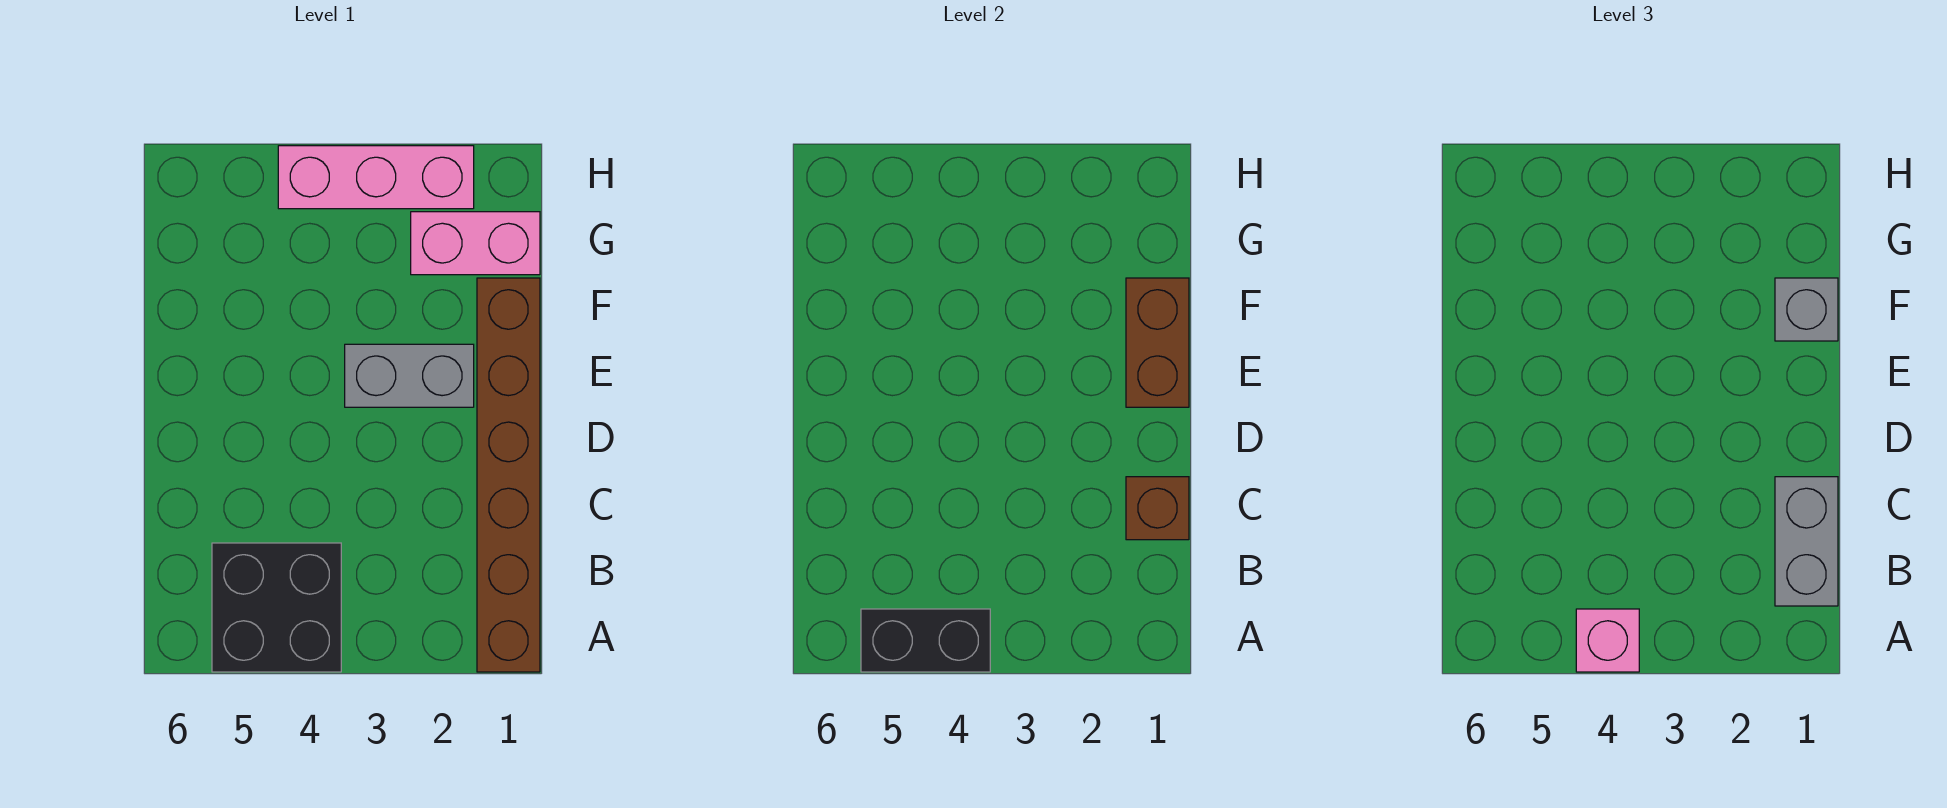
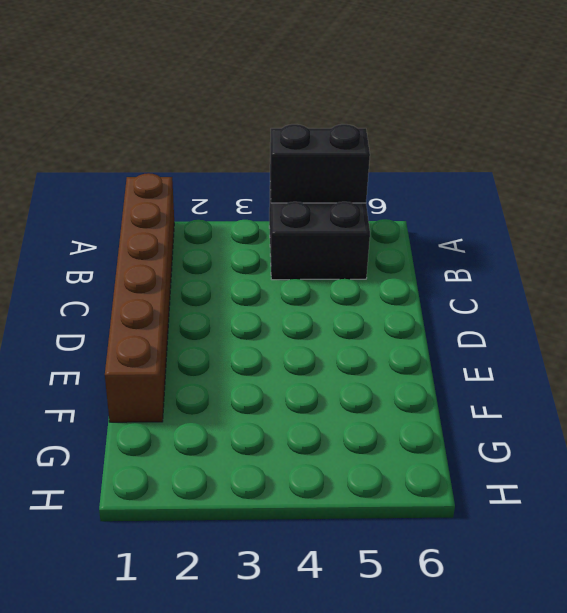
none -> grey brick E2:E3 level 1
none -> pink brick G1:G2 level 1

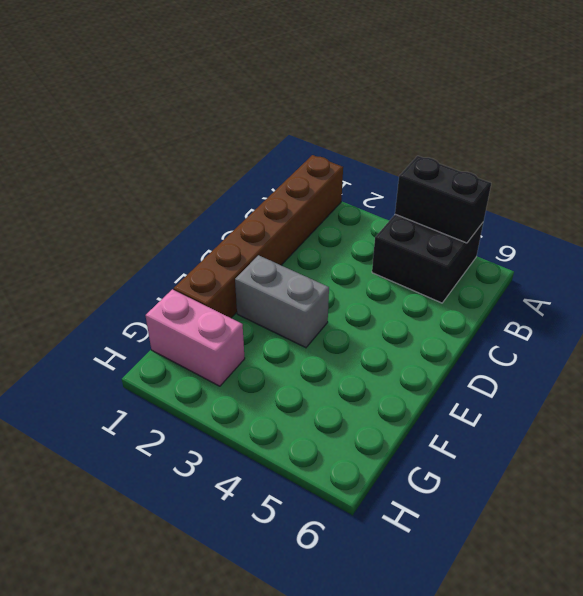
none -> pink brick H2:H4 level 1
none -> brown brick C1 level 2

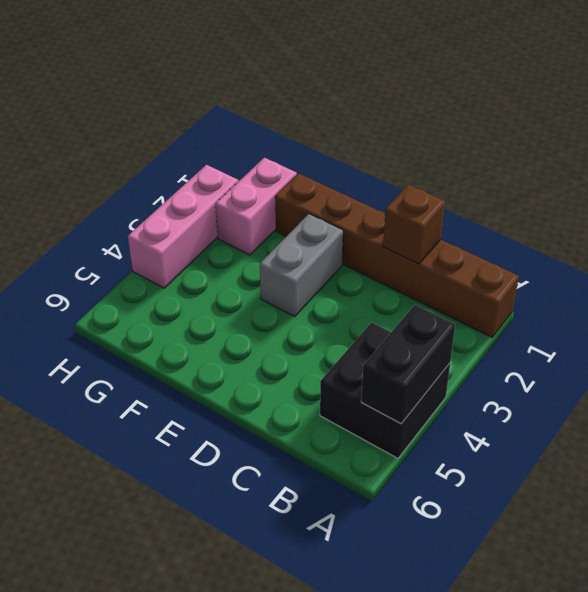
none -> brown brick E1:F1 level 2
none -> pink brick A4 level 3

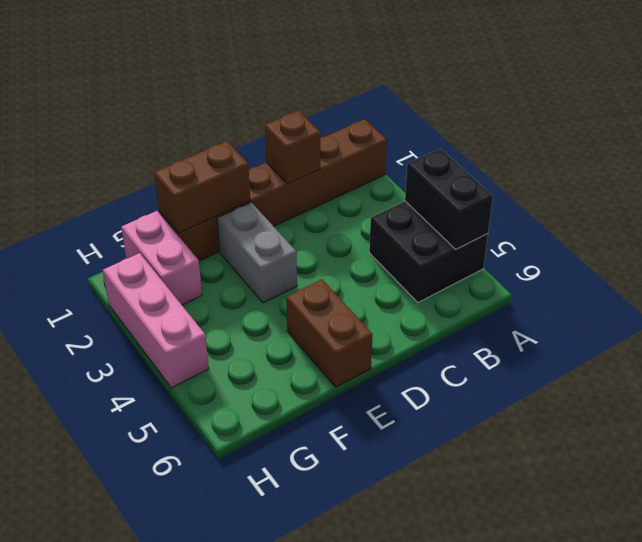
brown brick E5:E6 level 1 -> none
none -> pink brick A4 level 3
none -> grey brick B1:C1 level 3

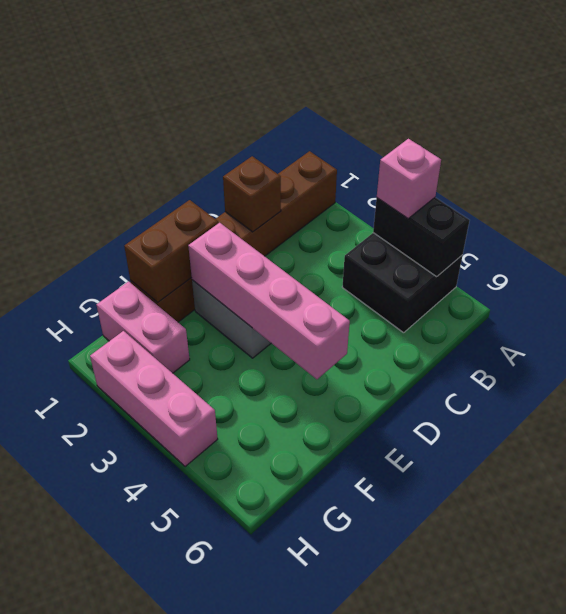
pink brick E2:E5 level 2 -> none
none -> grey brick B1:C1 level 3
none -> grey brick F1 level 3

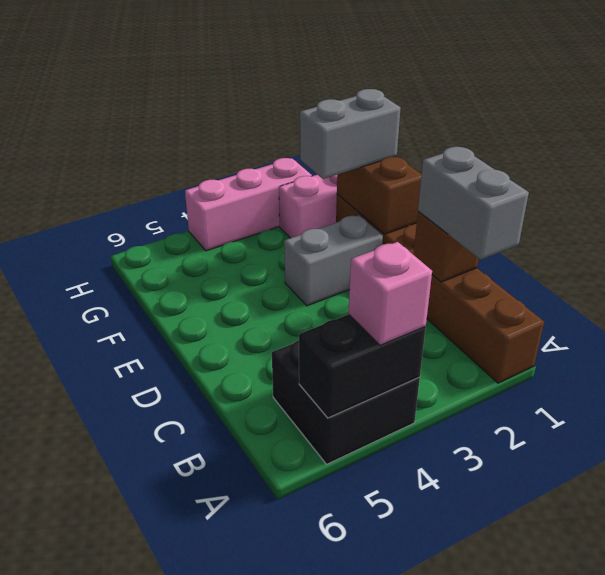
grey brick F1:F2 level 3 -> grey brick F1 level 3

